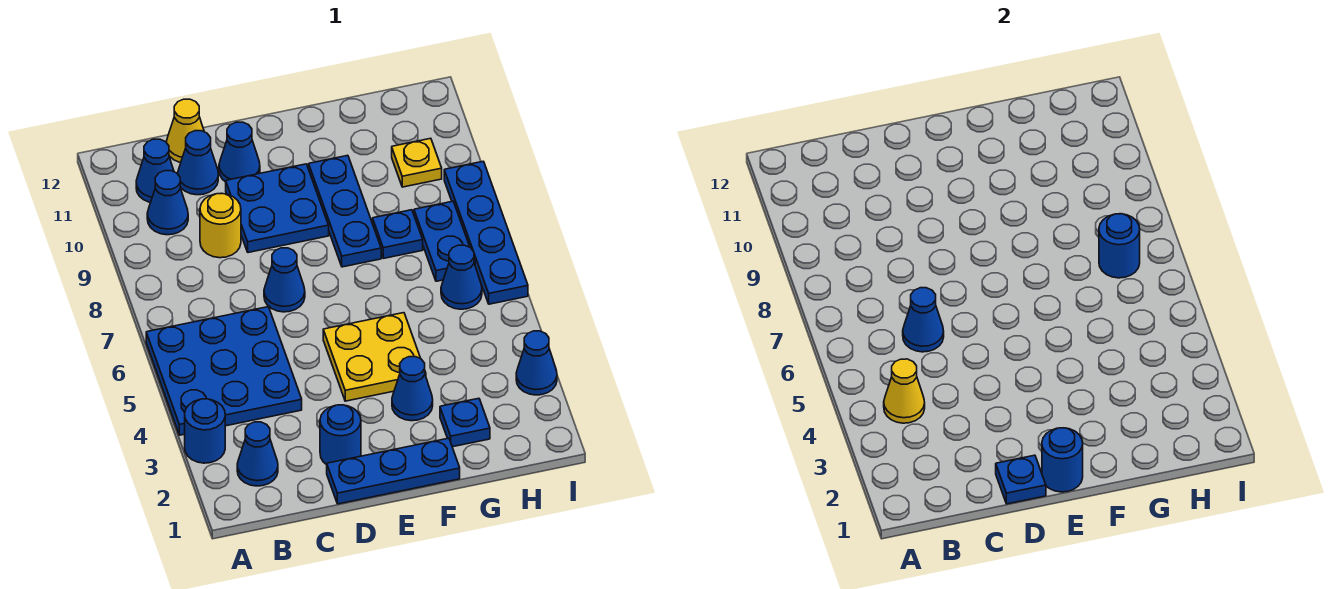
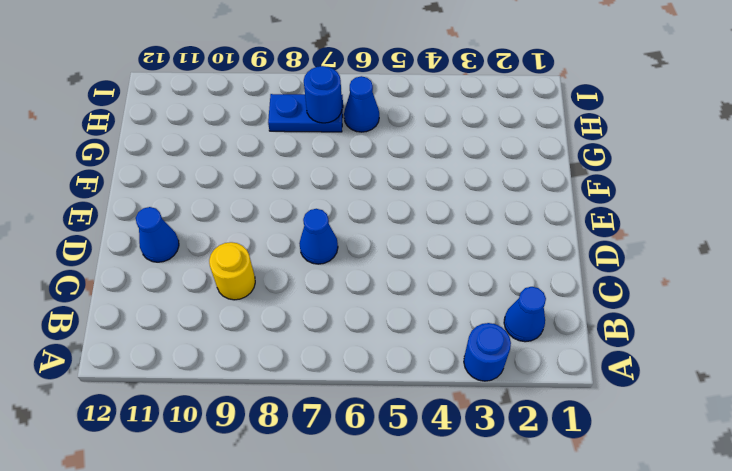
none -> blue plate A4:C6 level 1
none -> blue cone B10 level 1
none -> blue cone B11 level 1

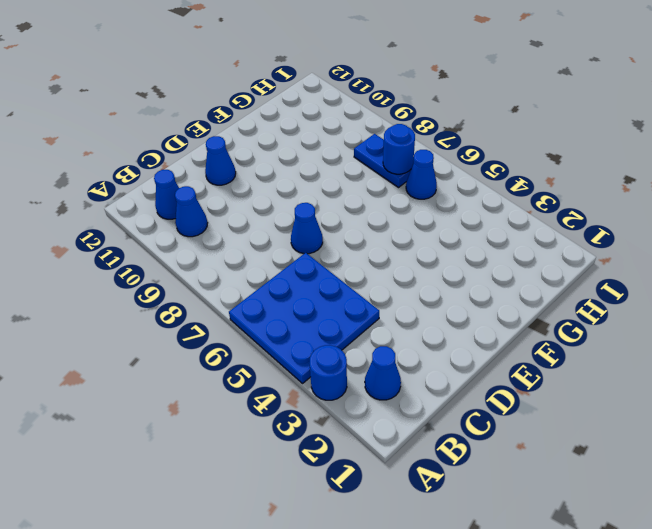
none -> yellow round brick C9 level 1
none -> blue cone C11 level 1
none -> yellow cone C12 level 1

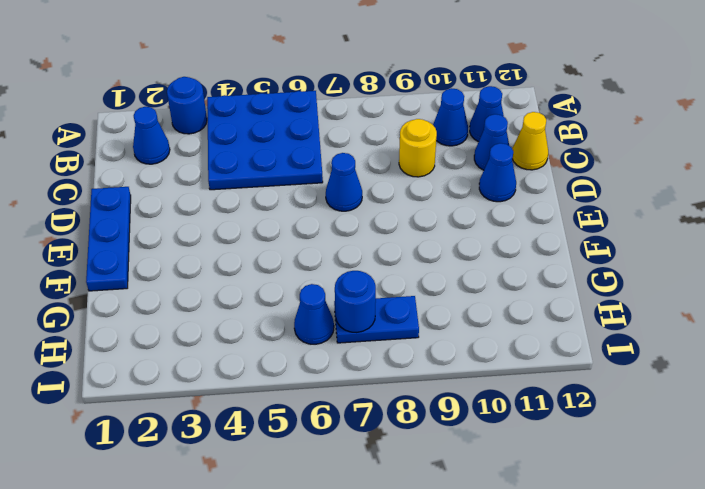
none -> blue round brick D2 level 1
none -> blue plate D9:E10 level 1
none -> yellow plate E4:F5 level 1

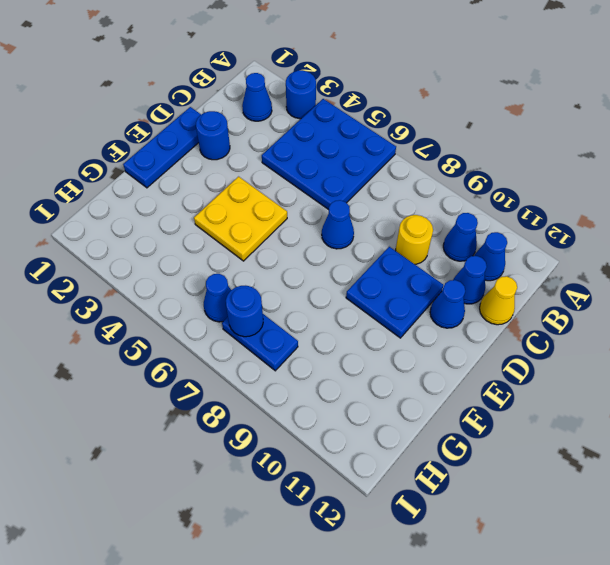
none -> blue cone F3 level 1
none -> blue plate F8:F10 level 1
none -> blue plate G2 level 1

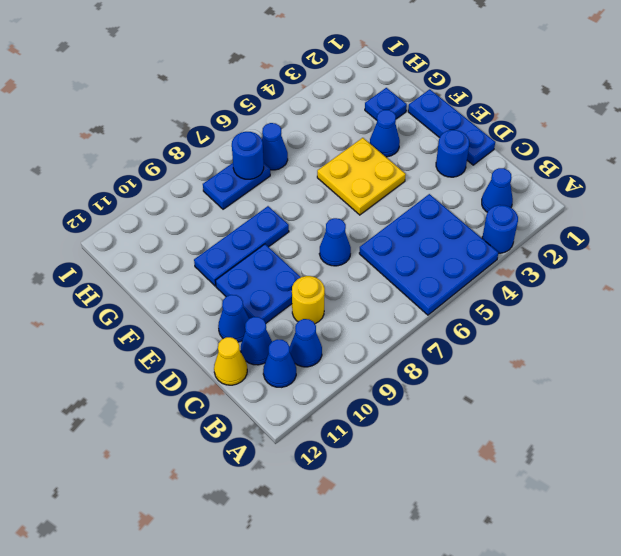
none -> blue plate G8 level 1
none -> yellow plate H10 level 1
none -> blue cone I3 level 1

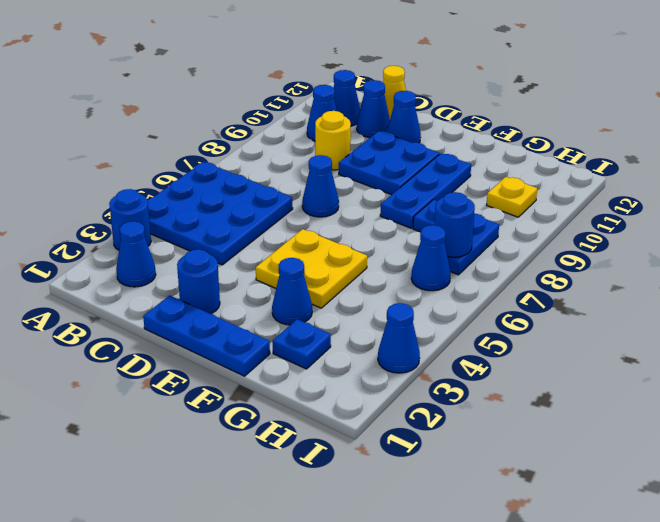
none -> blue plate I6:I9 level 1
none -> yellow cone B4 level 2
none -> blue cone C6 level 2

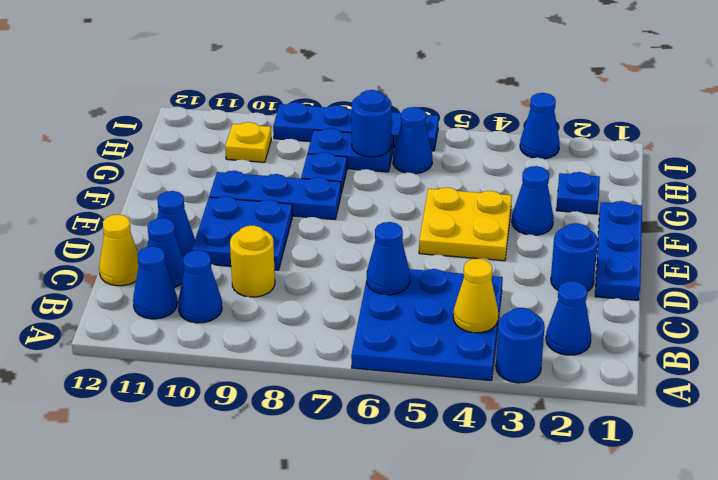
none -> blue cone D7 level 1
none -> blue plate D1 level 2
none -> blue round brick E1 level 2

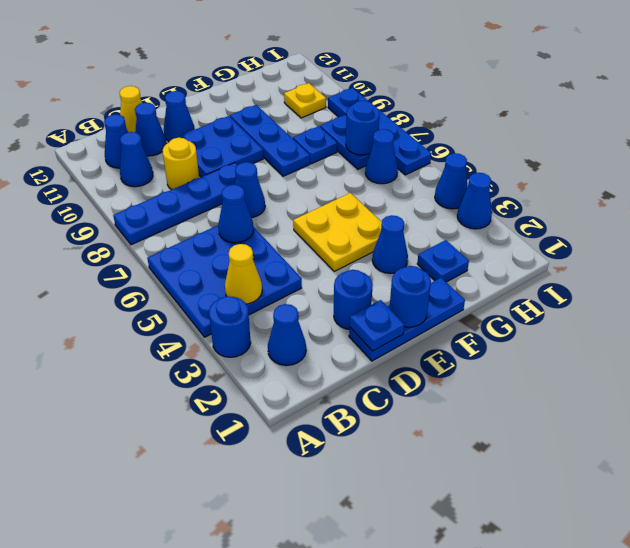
blue plate A8:D8 level 1 -> none
blue cone I4 level 1 -> none

